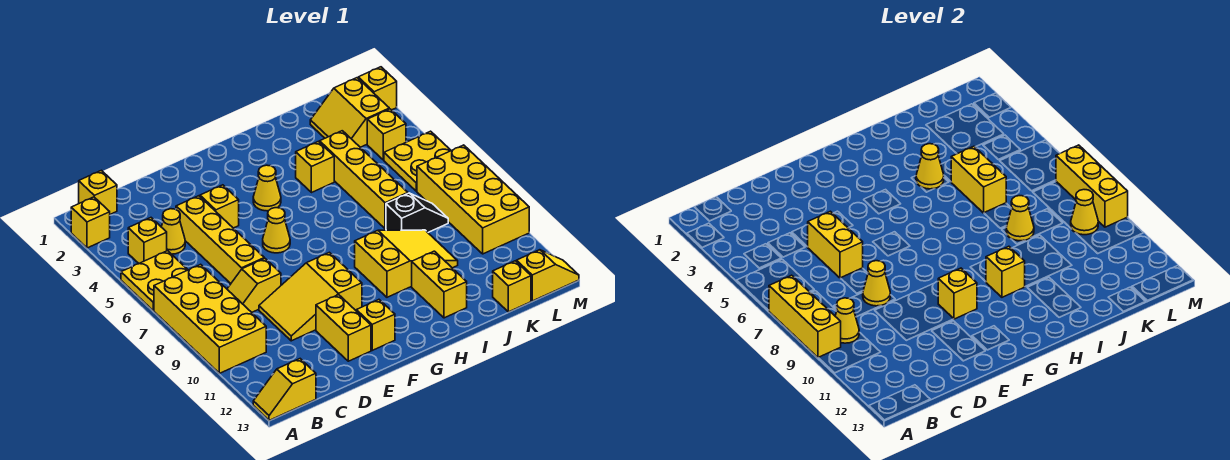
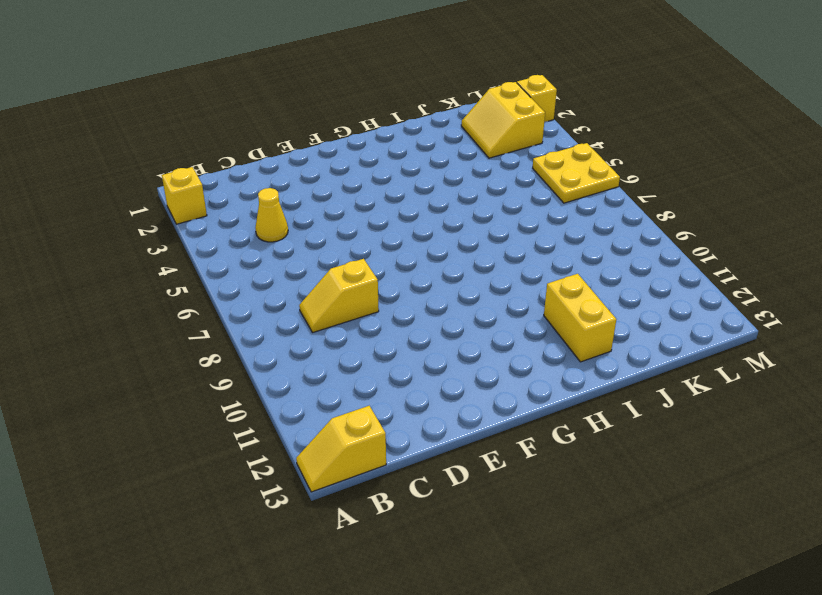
none -> yellow plate A5:B6 level 1
none -> yellow brick A7:B10 level 1
none -> yellow brick B1 level 1
none -> yellow brick B4 level 1

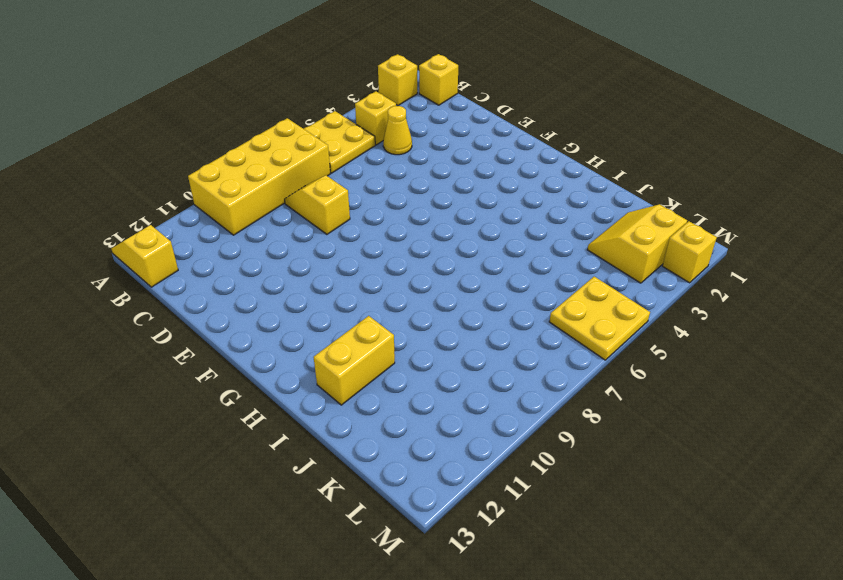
none -> yellow brick D4:D7 level 1
none -> yellow slope D9:F10 level 1 top F
none -> yellow brick E4 level 1
none -> yellow brick E11:E12 level 1

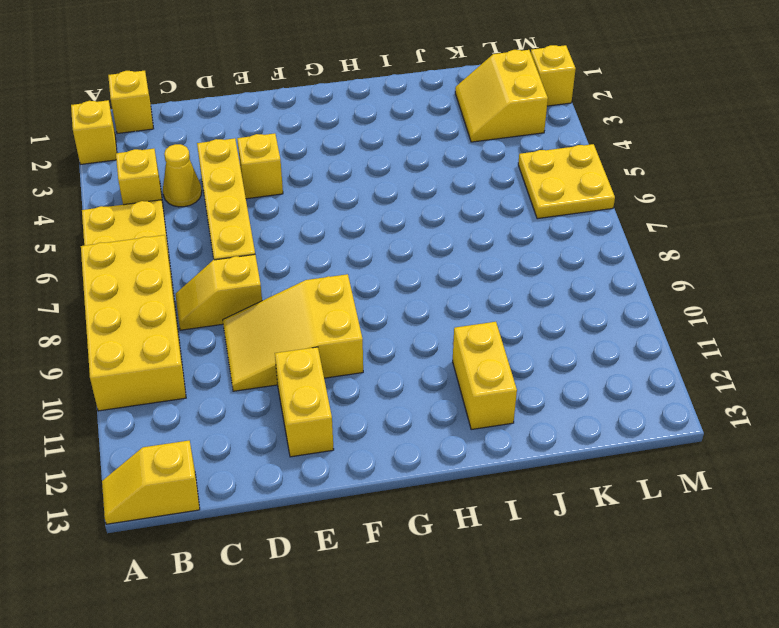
none -> yellow cone F6 level 1
none -> yellow brick F12 level 1
none -> yellow cone G4 level 1
none -> yellow slope H9:J10 level 1 top H

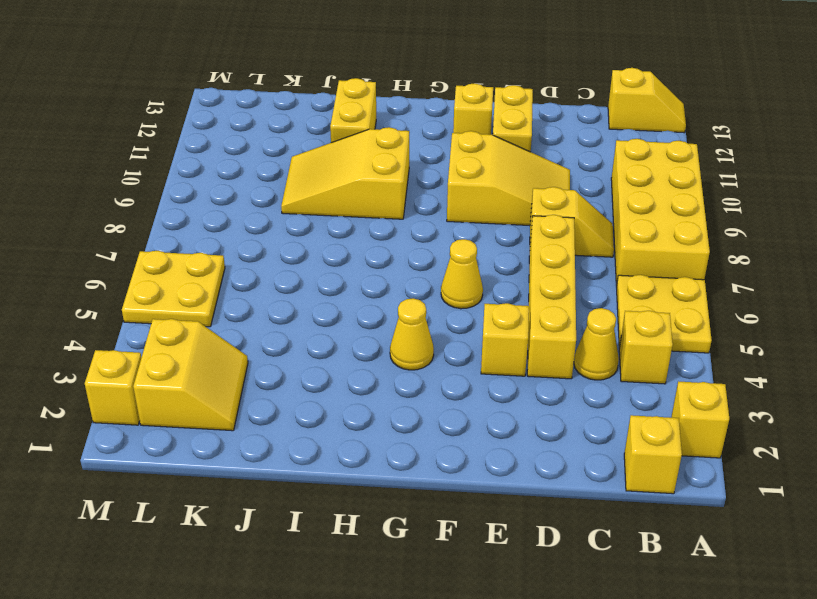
none -> yellow brick I4 level 1
none -> yellow brick J4:J7 level 1
none -> black slope J8:K8 level 1 top J
none -> yellow brick K13 level 1

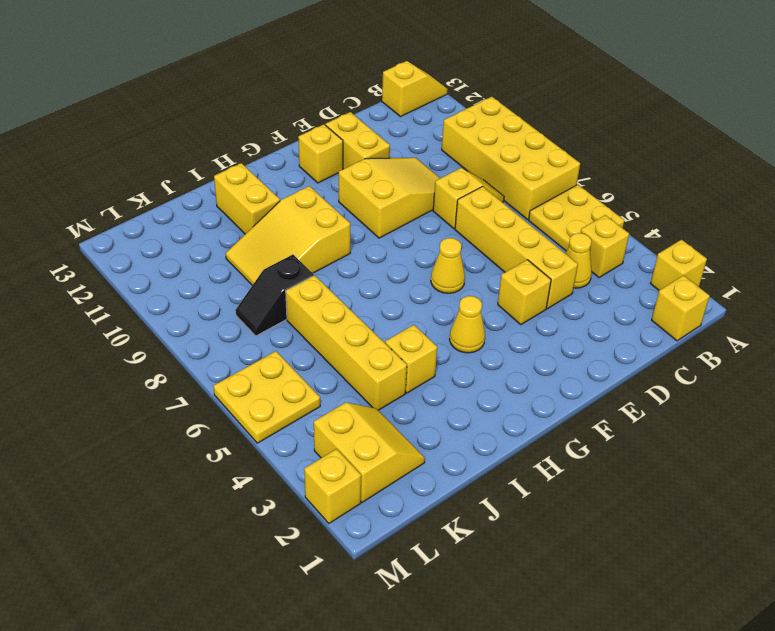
none -> yellow brick K13 level 1
none -> yellow brick L4 level 1
none -> yellow brick L7:M10 level 1
none -> yellow slope L13:M13 level 1 top L

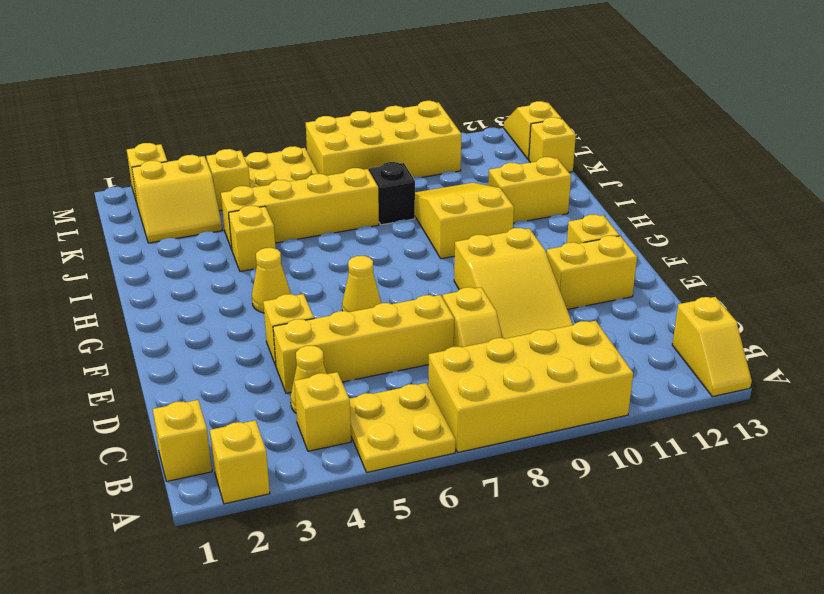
none -> yellow brick A7:A9 level 2
none -> yellow cone B9 level 2
none -> yellow brick D5:D6 level 2
none -> yellow cone D8 level 2

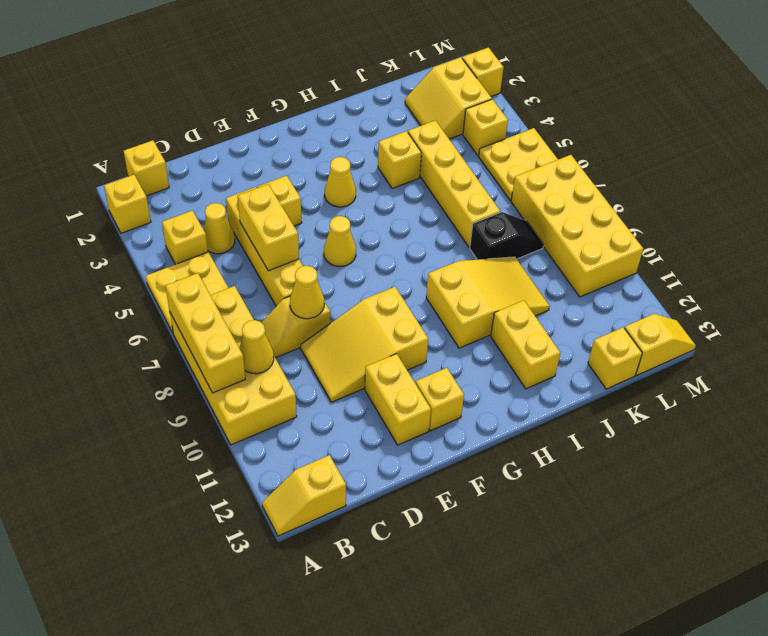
none -> yellow brick F10 level 2
none -> yellow brick H10 level 2
none -> yellow cone I4 level 2
none -> yellow brick J5:J6 level 2

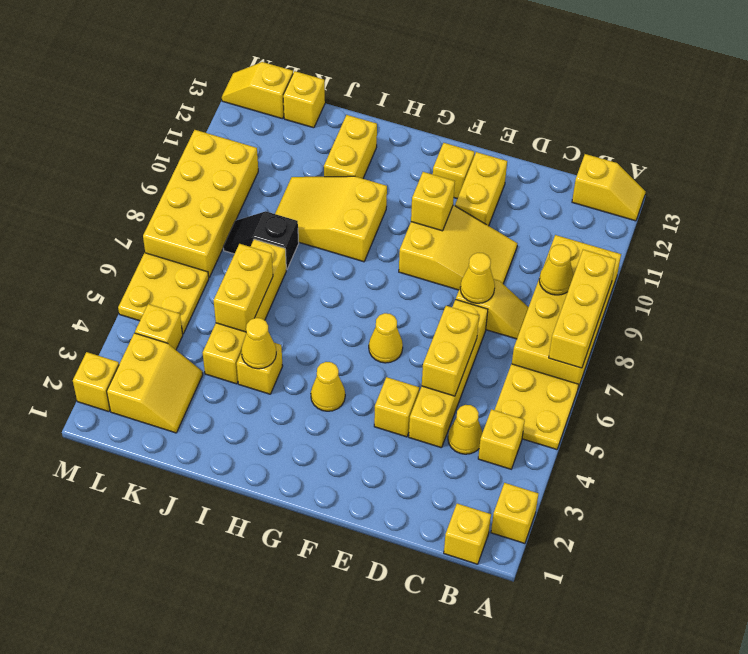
none -> yellow brick H10 level 2
none -> yellow cone J8 level 2
none -> yellow cone L9 level 2
none -> yellow brick M7:M9 level 2

